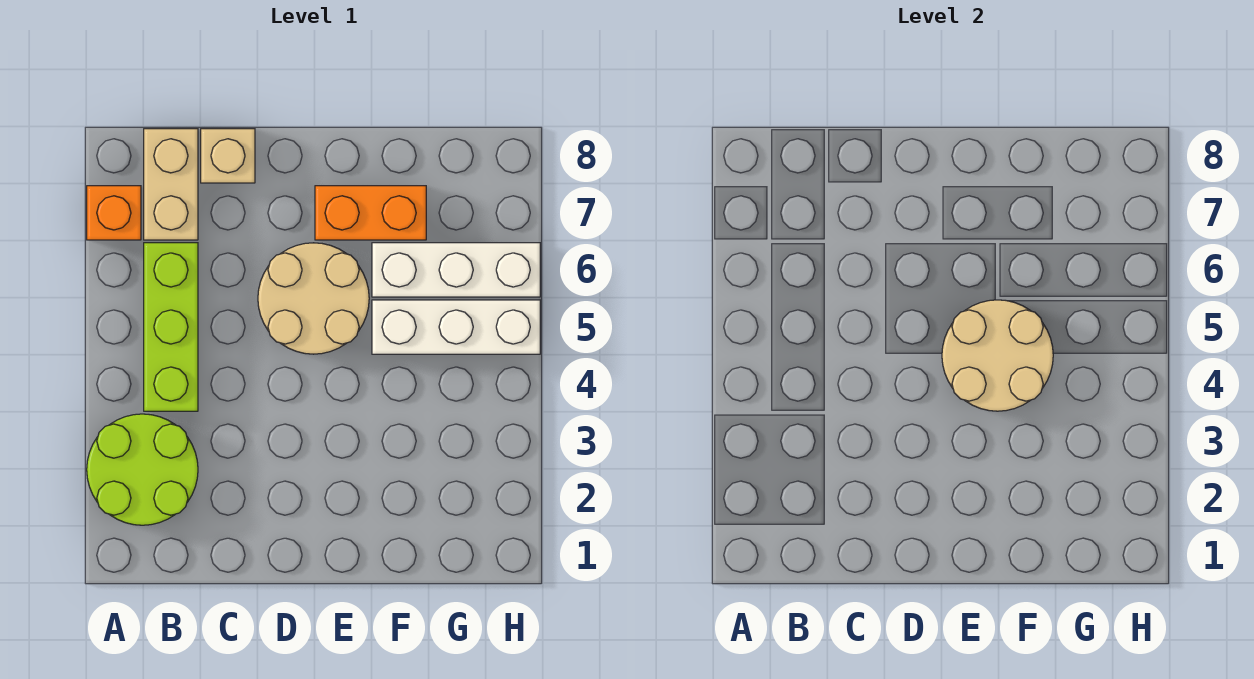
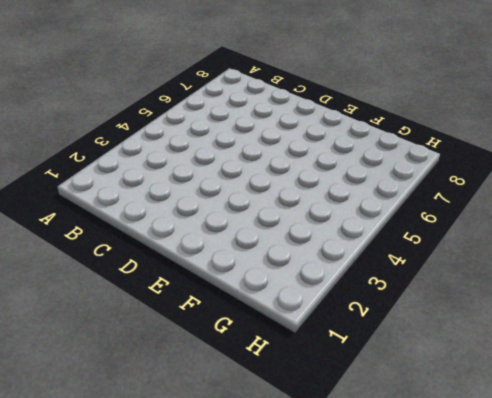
none -> lime round brick A2:B3 level 1
none -> orange brick A7 level 1

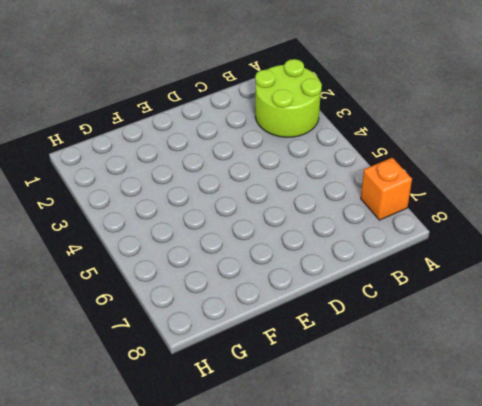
none -> lime brick B4:B6 level 1
none -> tan brick B7:B8 level 1

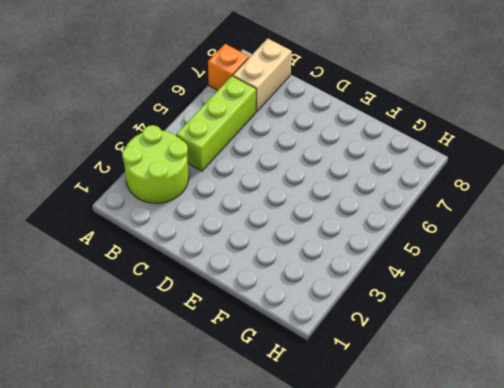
none -> tan brick C8 level 1
none -> tan round brick D5:E6 level 1

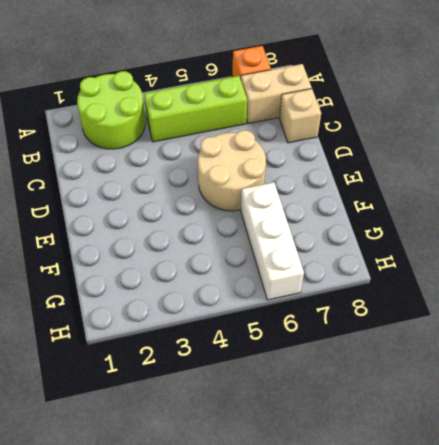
none -> orange brick E7:F7 level 1
none -> white brick F5:H5 level 1

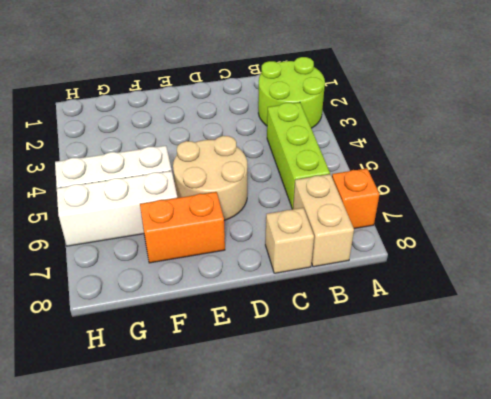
none -> tan round brick E4:F5 level 2

